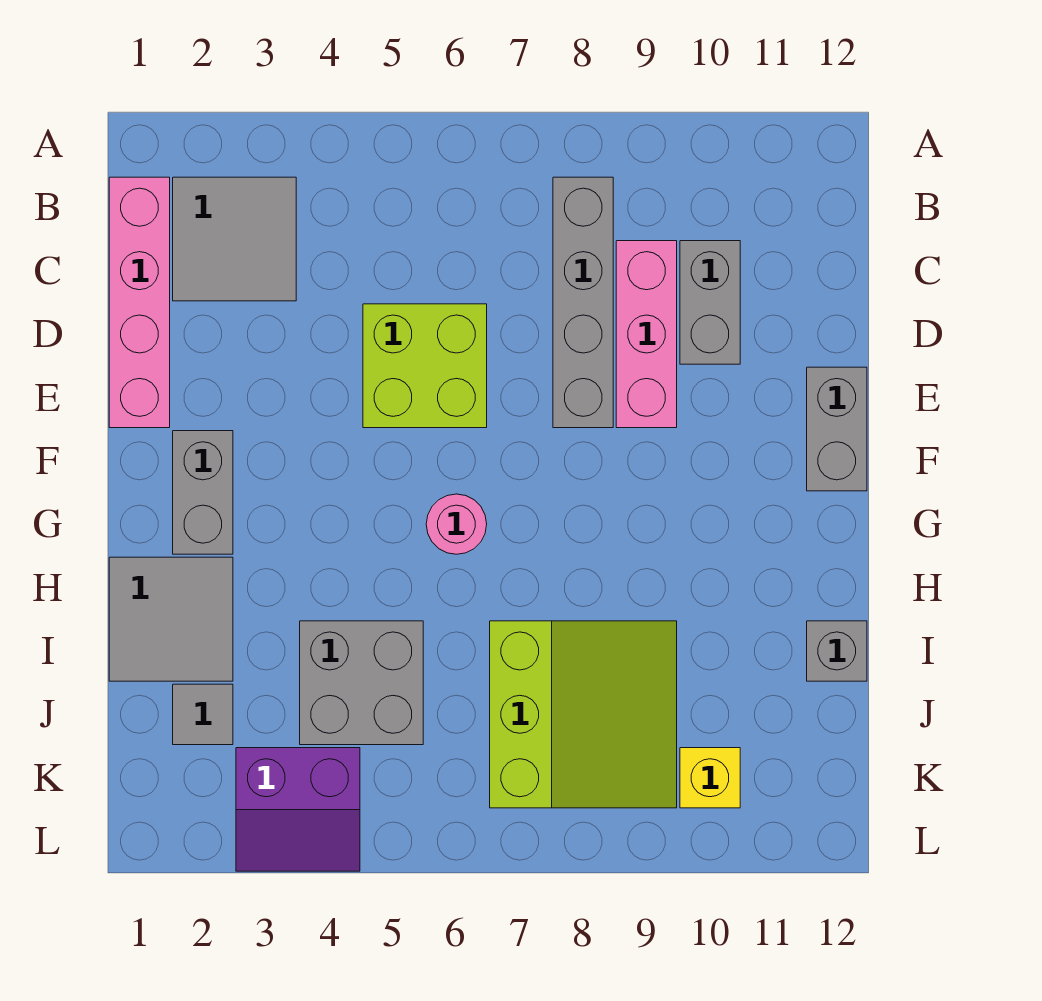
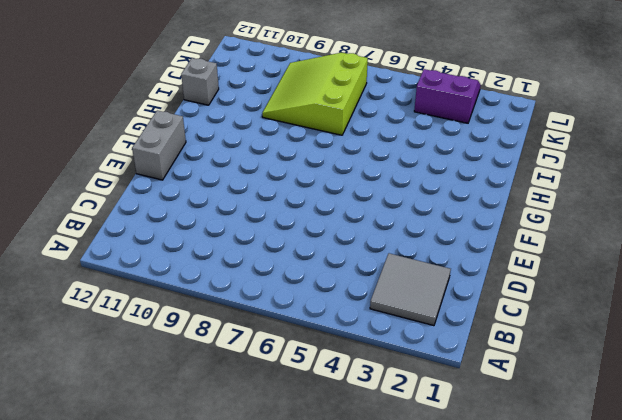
none -> pink brick B1:E1 level 1
none -> grey brick B8:E8 level 1
none -> pink brick C9:E9 level 1

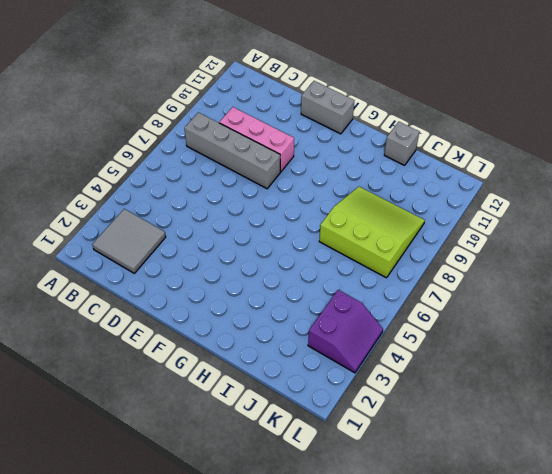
none -> pink brick B1:E1 level 1
none -> grey brick C10:D10 level 1
none -> lime brick D5:E6 level 1

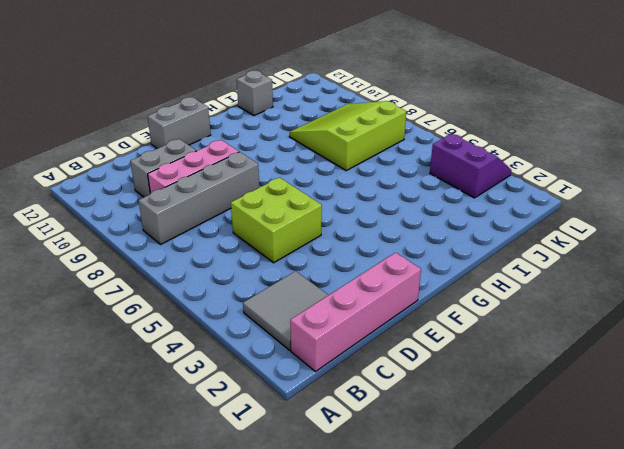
none -> grey brick F2:G2 level 1
none -> pink round brick G6 level 1
none -> grey tile H1:I2 level 1

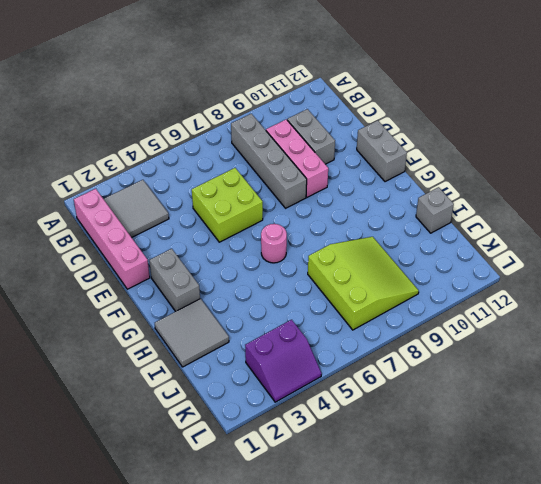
none -> grey brick I4:J5 level 1
none -> grey tile J2 level 1
none -> yellow brick K10 level 1

